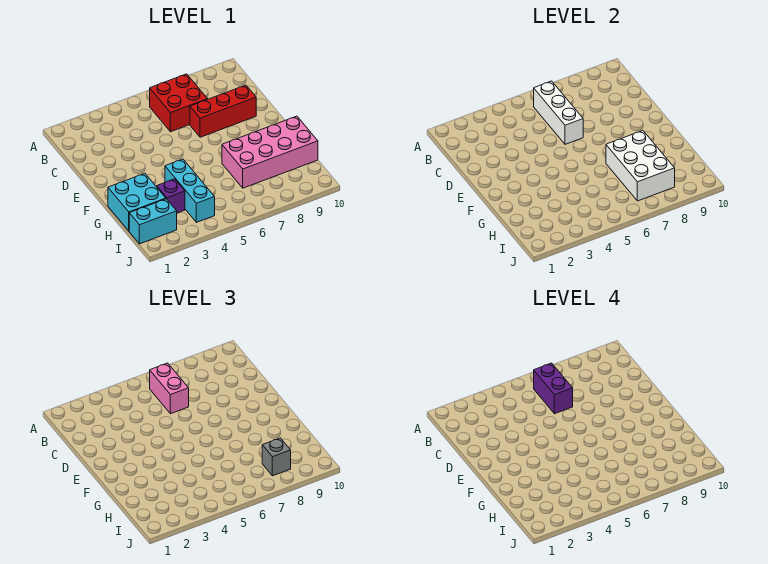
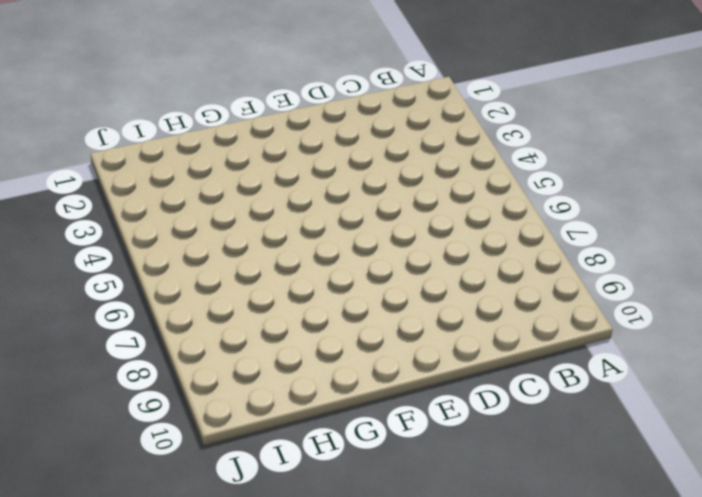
none -> red brick B6:C7 level 1
none -> red brick D7:D9 level 1
none -> cyan brick G1:H2 level 1

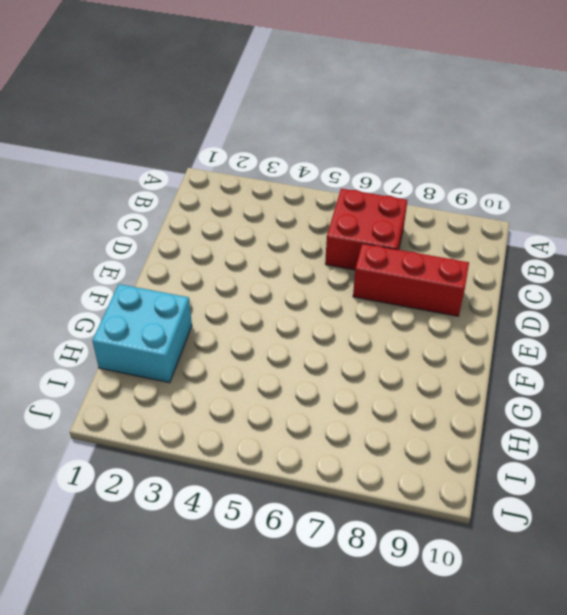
none -> cyan brick G4:I4 level 1
none -> pink brick G7:H10 level 1
none -> purple brick H3 level 1

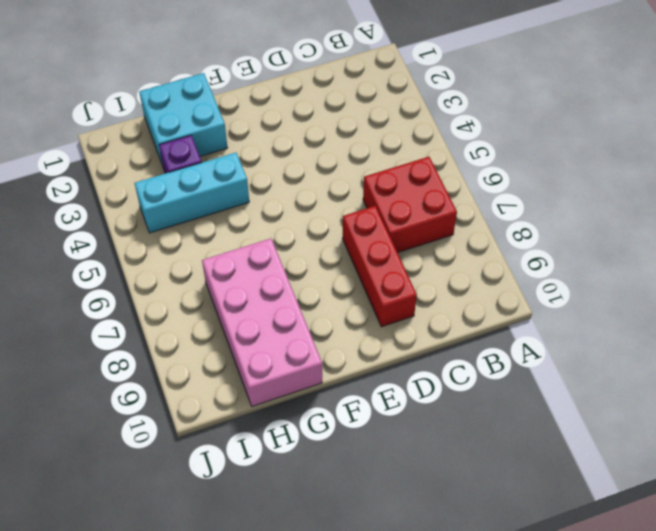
none -> cyan brick I1:I2 level 1
none -> white brick B6:D6 level 2
none -> white brick G7:I8 level 2

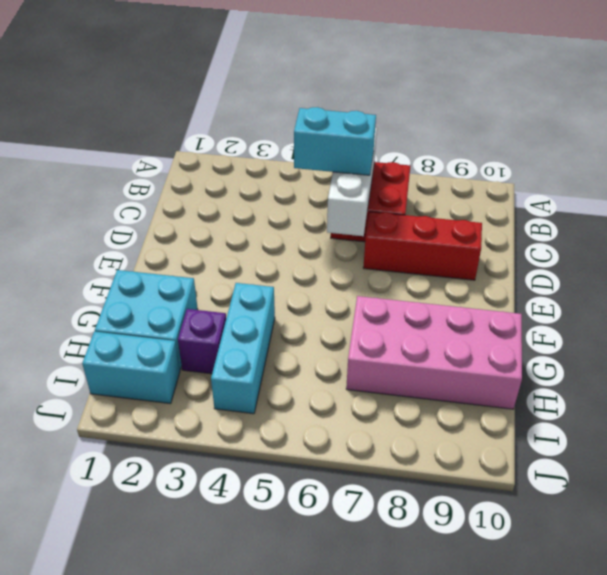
cyan brick C5:C6 level 3 -> pink brick B6:C6 level 3
none -> white brick G7:I8 level 2
none -> grey brick I8 level 3
none -> purple brick B6:C6 level 4

